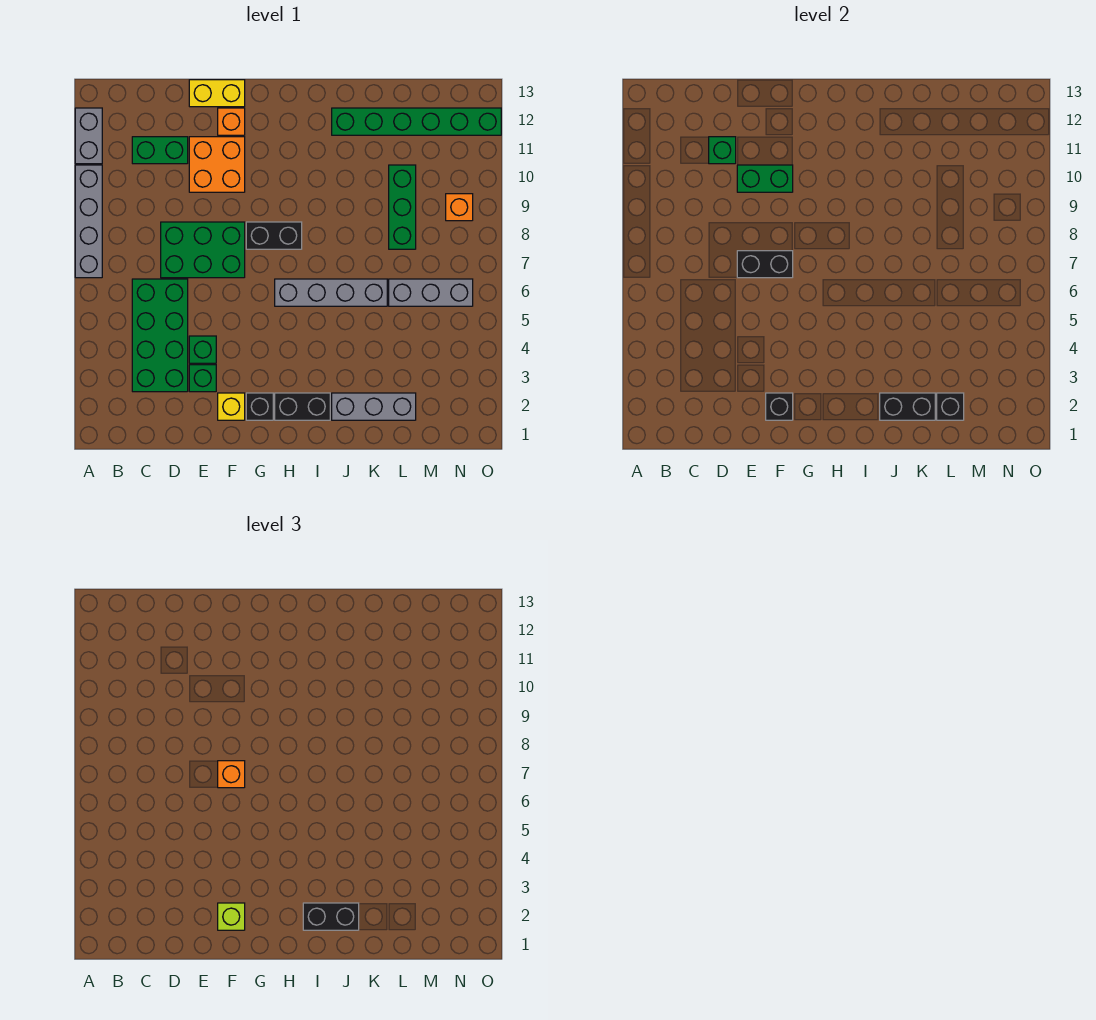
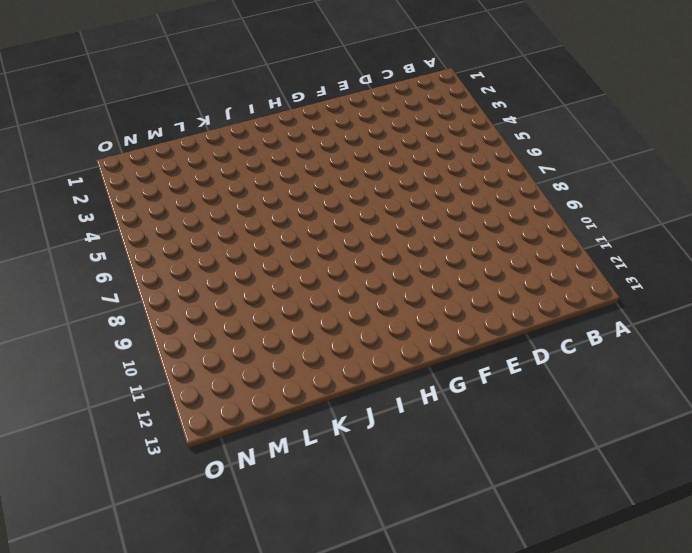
none -> grey brick A7:A10 level 1
none -> grey brick A11:A12 level 1
none -> green brick C3:D6 level 1

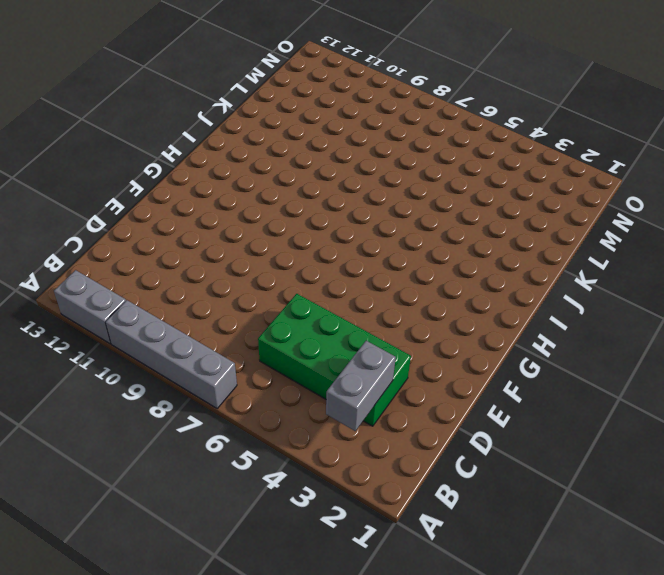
grey brick B3:C3 level 2 -> none
none -> green brick C11:D11 level 1
none -> green brick D7:F8 level 1
none -> green brick E3 level 1

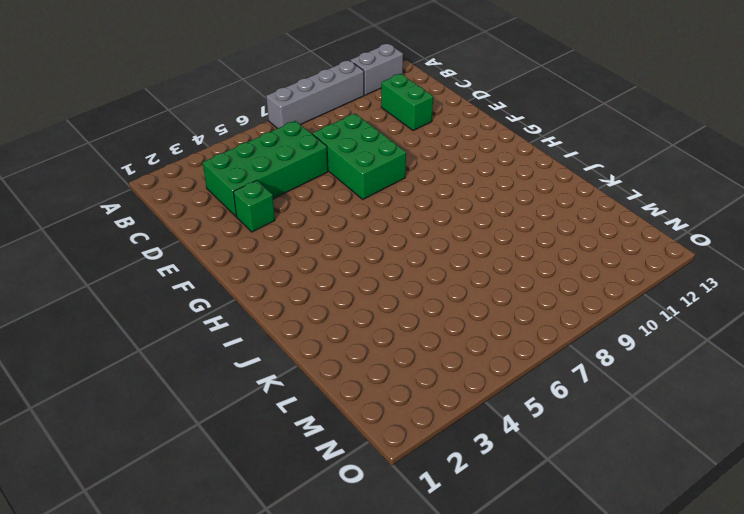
none -> green brick E4 level 1
none -> orange brick E10:F11 level 1
none -> yellow brick E13:F13 level 1

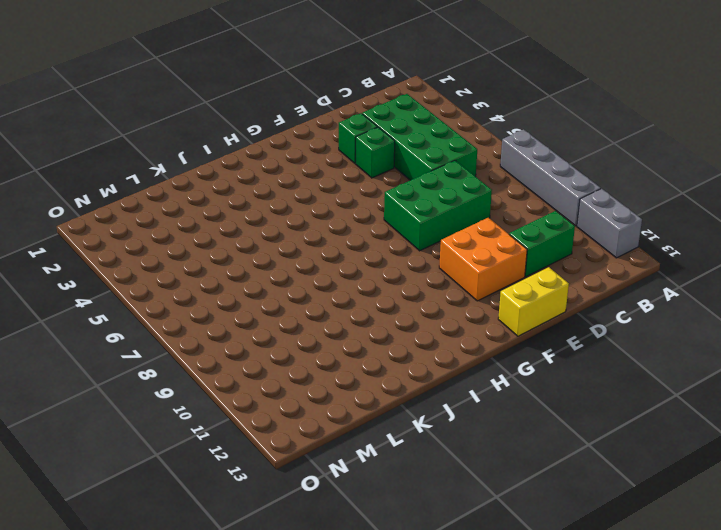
none -> yellow brick F2 level 1
none -> orange brick F12 level 1
none -> black brick G2 level 1

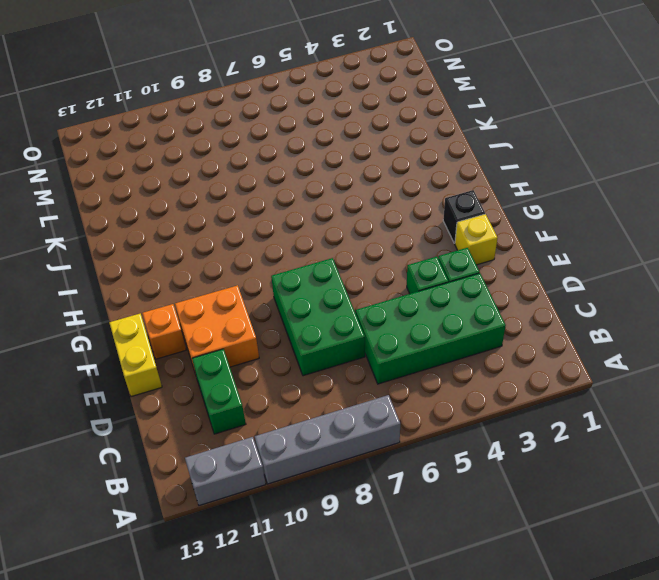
none -> black brick G8:H8 level 1
none -> black brick H2:I2 level 1
none -> grey brick H6:K6 level 1

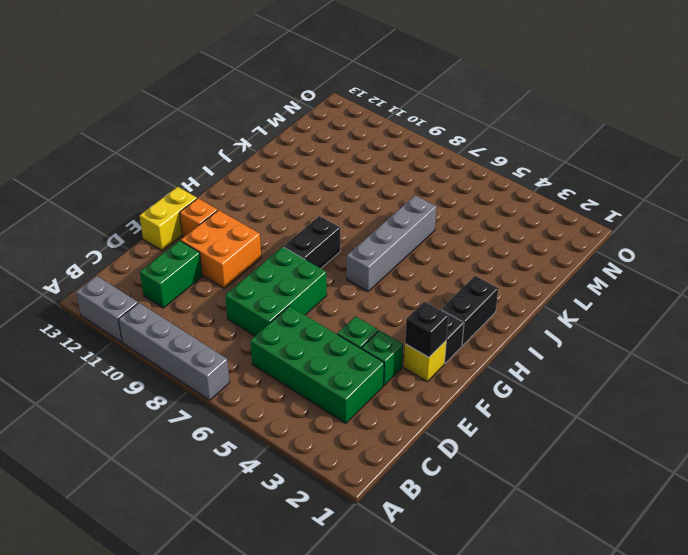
none -> grey brick J2:L2 level 1
none -> green brick J12:O12 level 1
none -> grey brick L6:N6 level 1

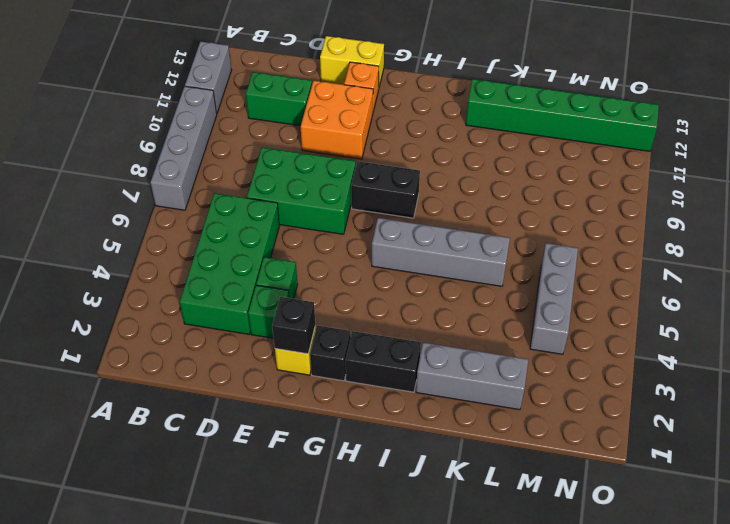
grey brick M4:M6 level 1 -> grey brick L6:N6 level 1
none -> green brick L8:L10 level 1
none -> orange brick N9 level 1
none -> green brick D11 level 2

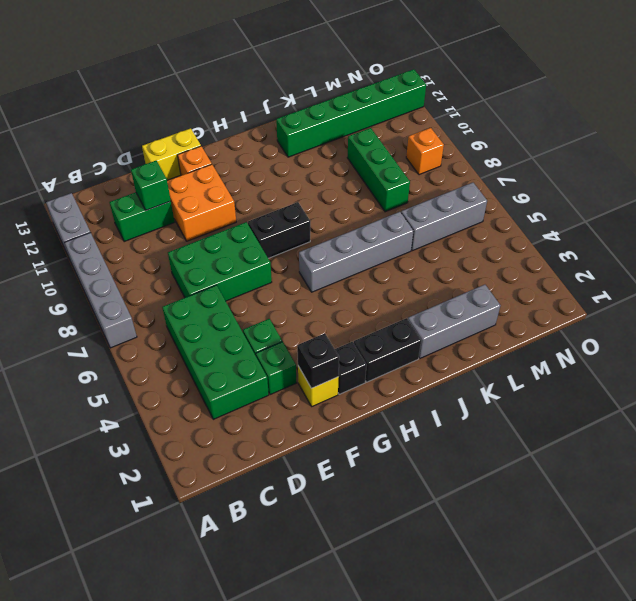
none -> black brick E7:F7 level 2
none -> green brick E10:F10 level 2
none -> black brick J2:K2 level 2

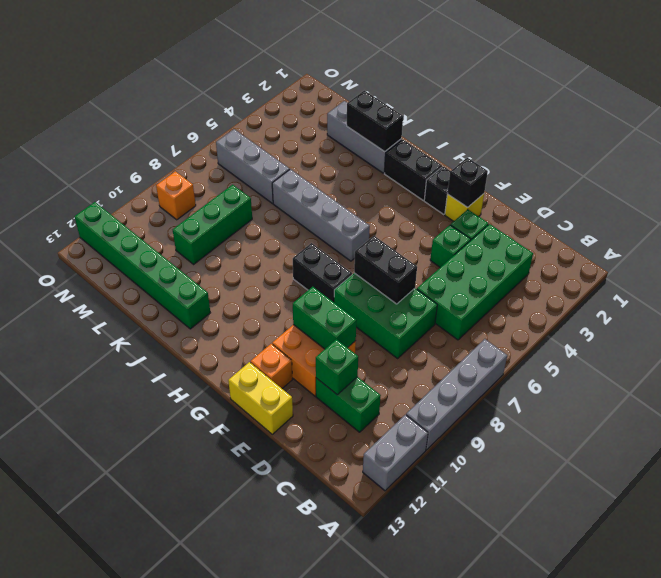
none -> black brick L2 level 2
none -> lime brick F2 level 3
none -> orange brick F7 level 3

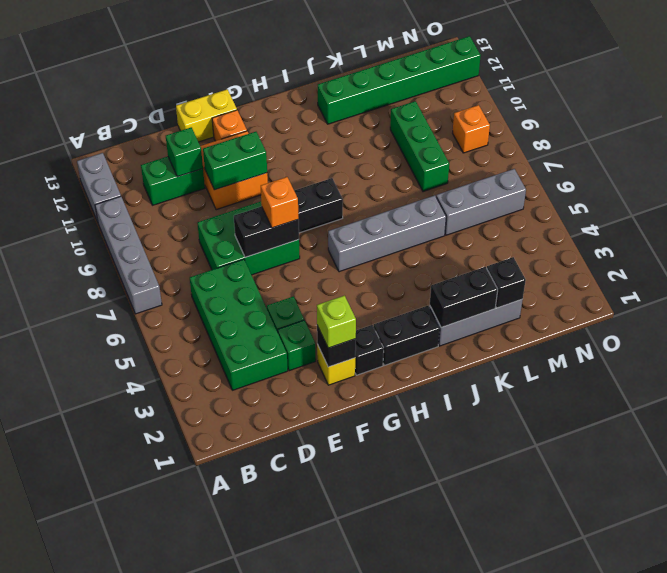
none -> black brick I2:J2 level 3

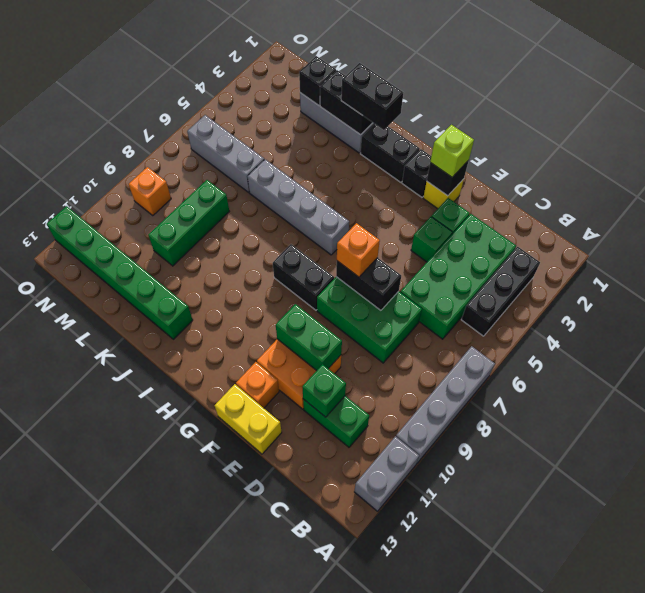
black brick B3:B5 level 1 -> none

